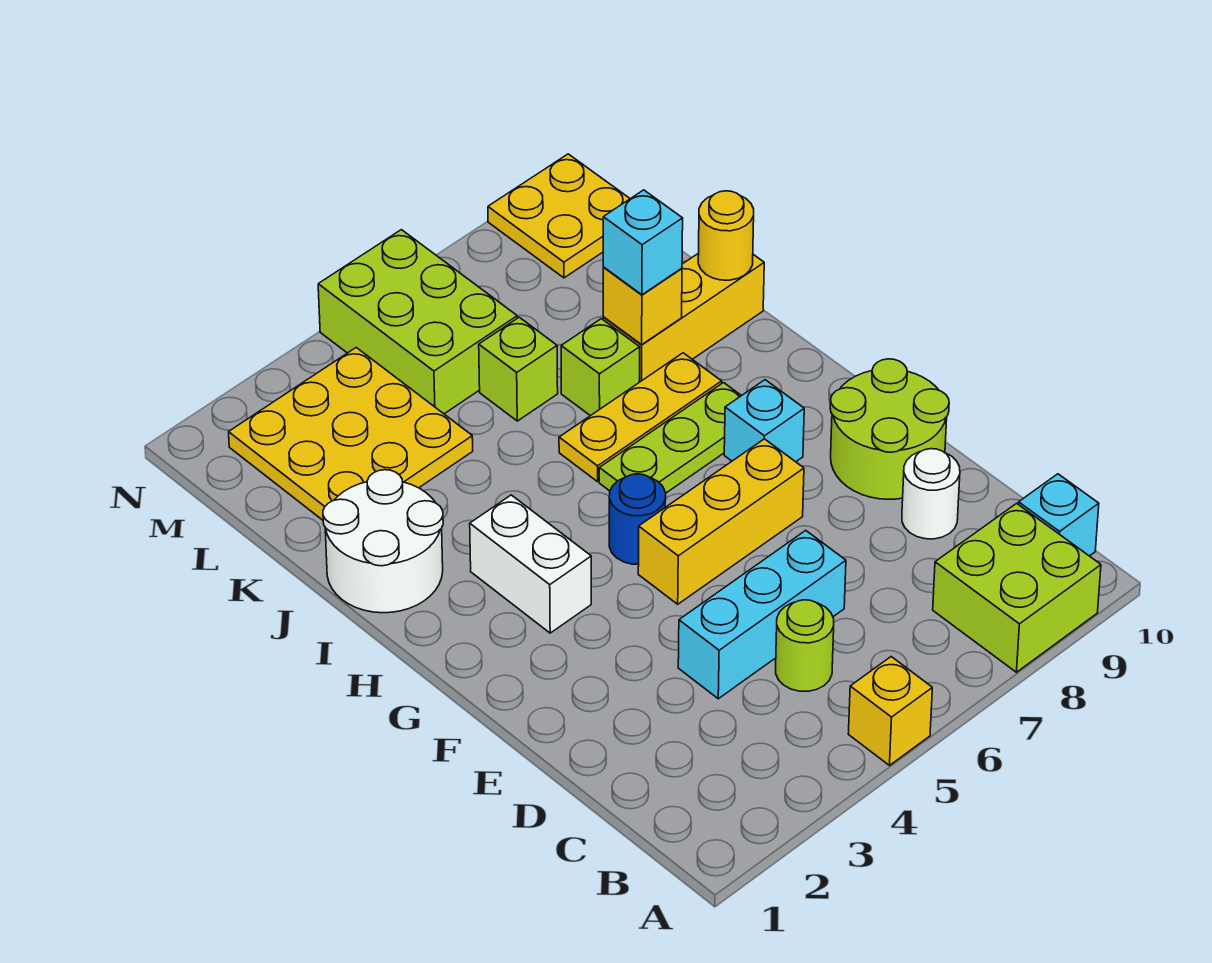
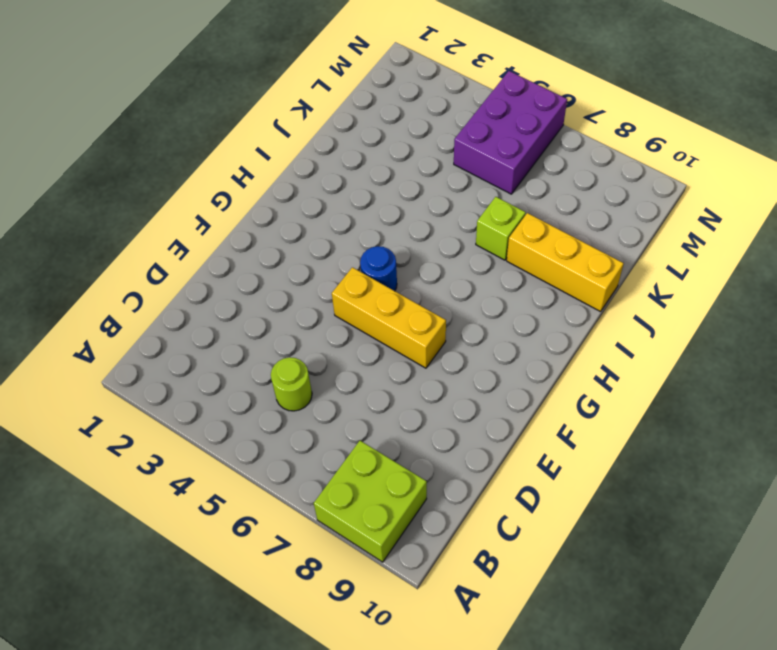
purple brick L5:N6 level 1 -> lime brick L5:N6 level 1
none -> yellow brick A5 level 1
none -> cyan brick B10 level 1
none -> cyan brick D4:D6 level 1

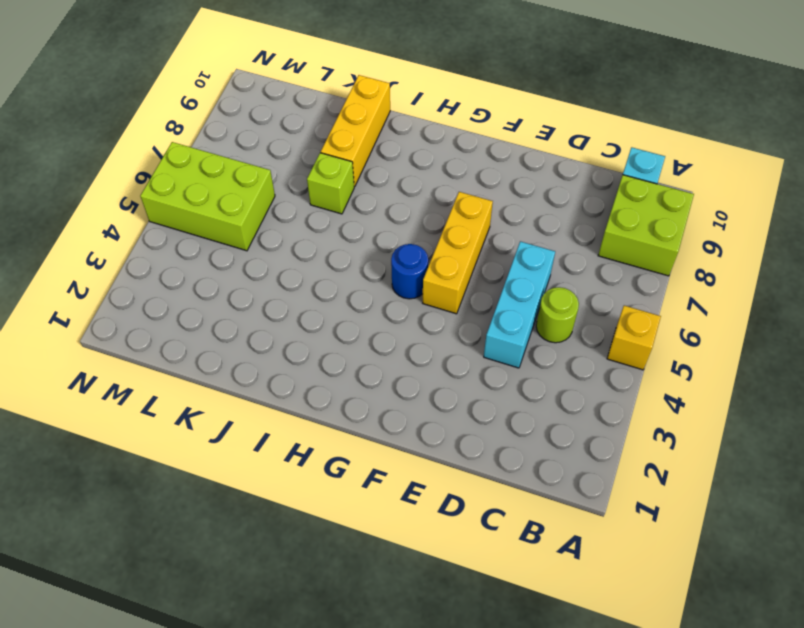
none -> white round brick D9 level 1
none -> lime round brick E9:F10 level 1
none -> white brick G3:H3 level 1

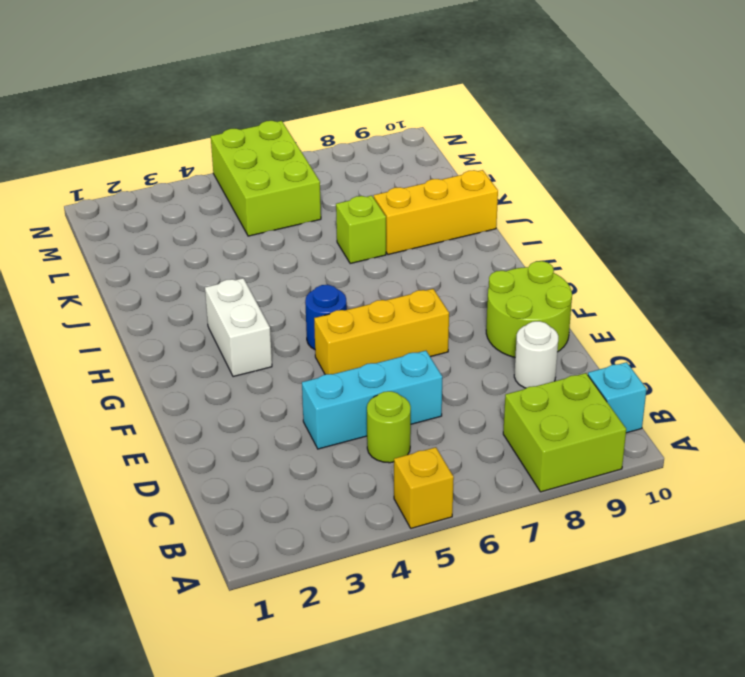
none -> cyan brick G8 level 1
none -> lime plate H6:H8 level 1
none -> white round brick I1:J2 level 1

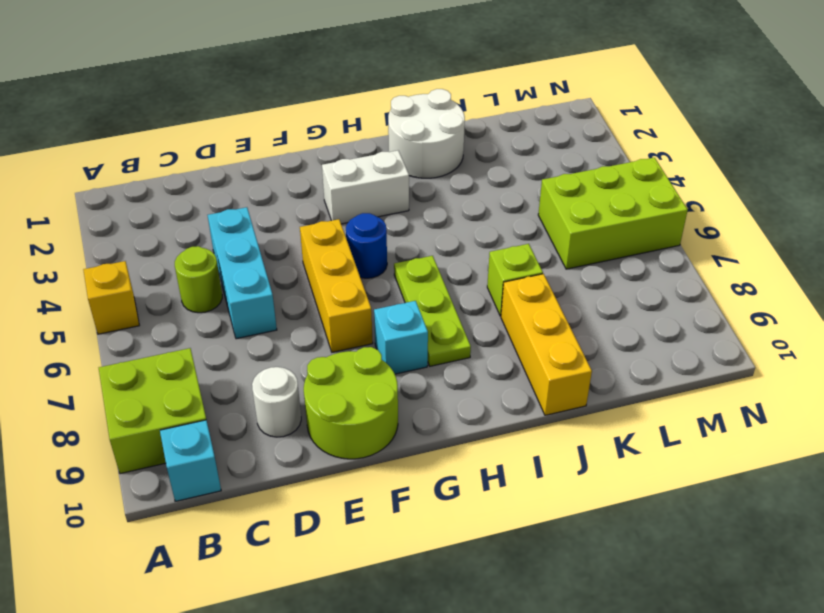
none -> yellow plate I6:I8 level 1
none -> yellow plate K2:M4 level 1
none -> lime brick K6 level 1

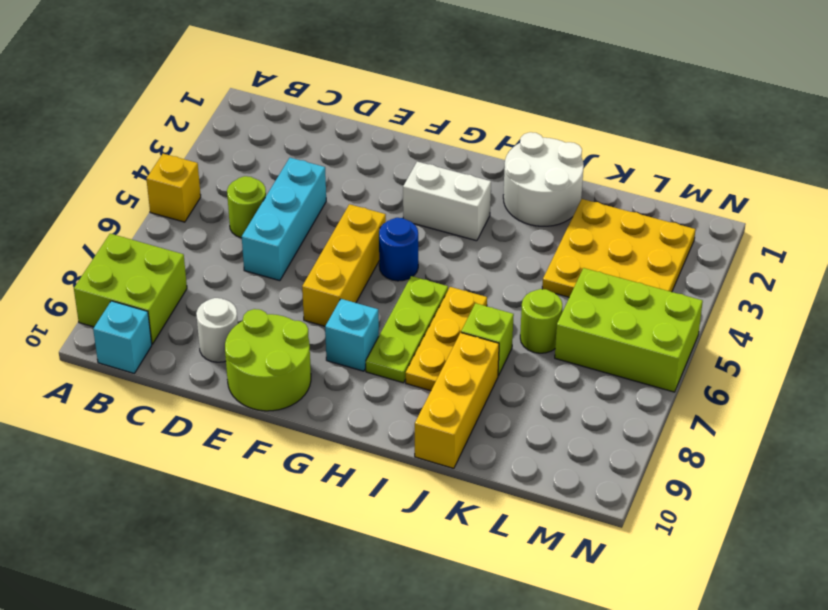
lime round brick K6 level 1 -> lime brick K6 level 1
none -> yellow plate M9:N10 level 1
none -> yellow brick J8 level 2
none -> yellow round brick J10 level 2

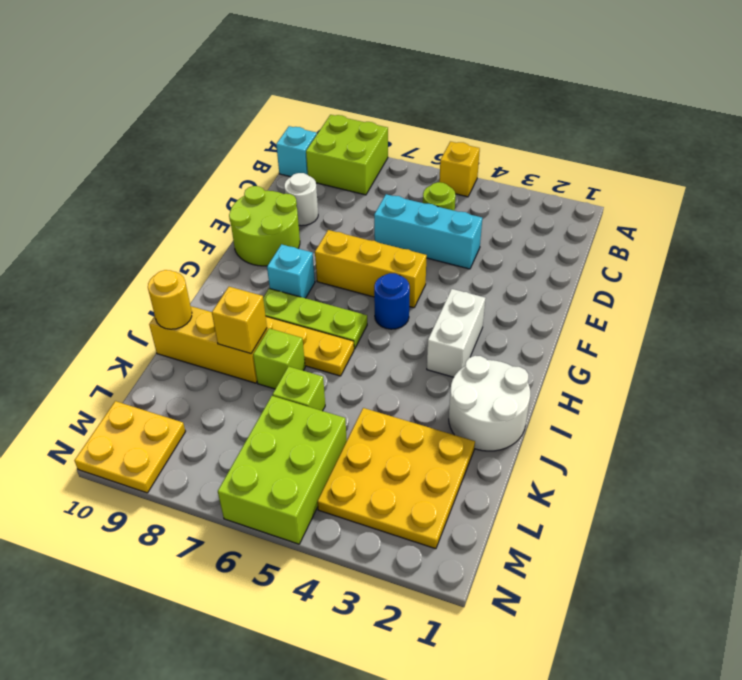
none -> cyan brick J8 level 3

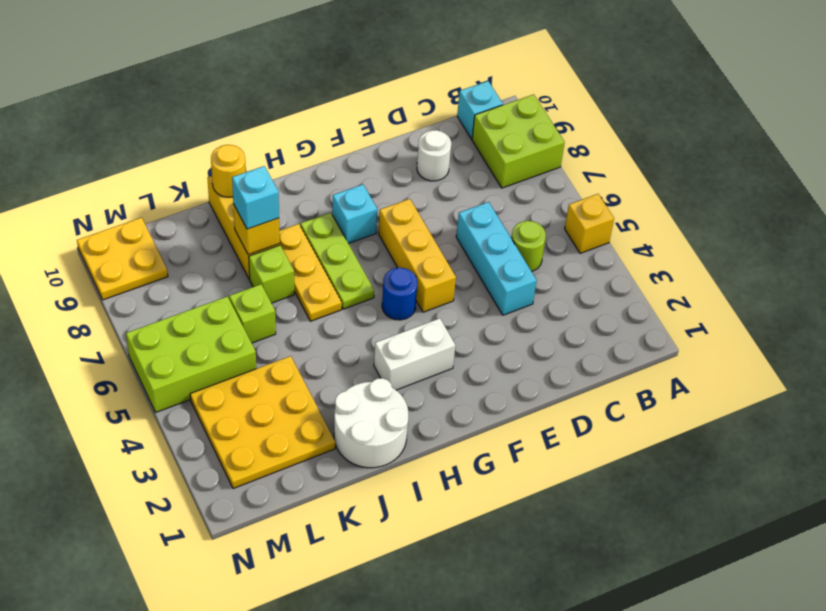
none -> lime round brick E9:F10 level 1

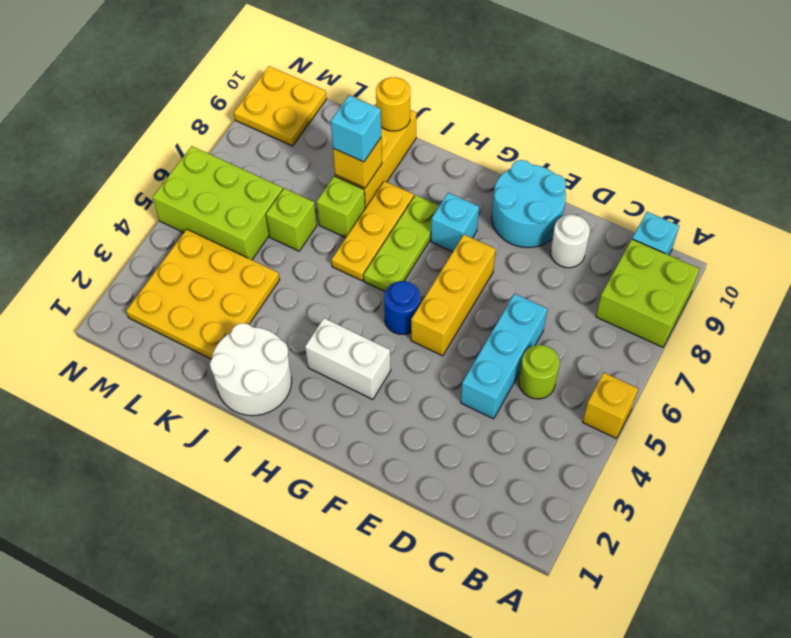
cyan round brick E9:F10 level 1 -> lime round brick E9:F10 level 1

